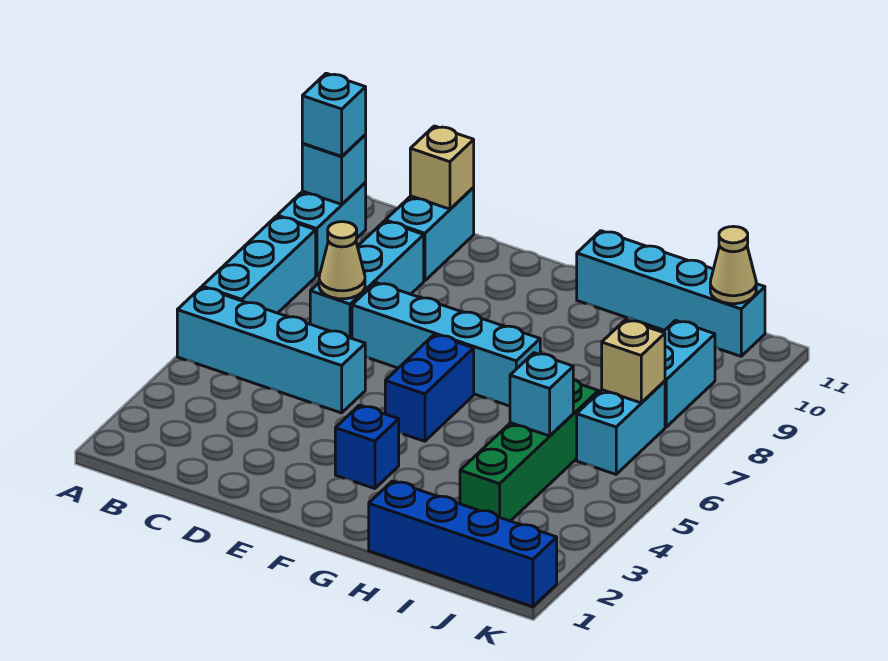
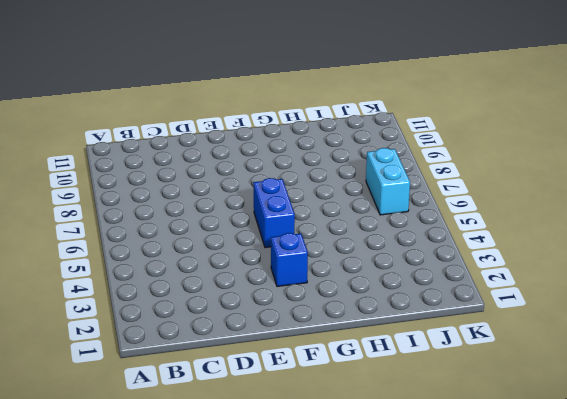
none -> cyan brick A5:D5 level 1
none -> cyan brick A6:A8 level 1
none -> cyan brick A9:A10 level 1

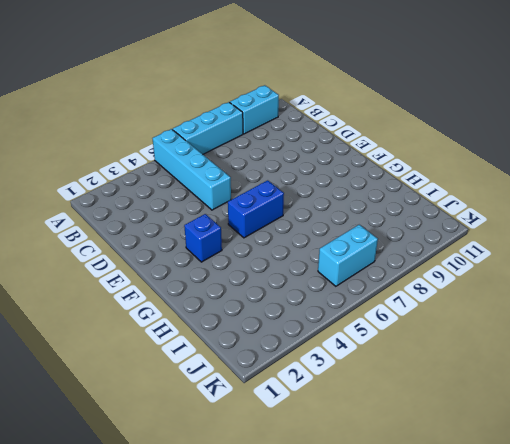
none -> cyan brick C7:C9 level 1
none -> cyan brick C10:C11 level 1
none -> cyan brick D7:G7 level 1

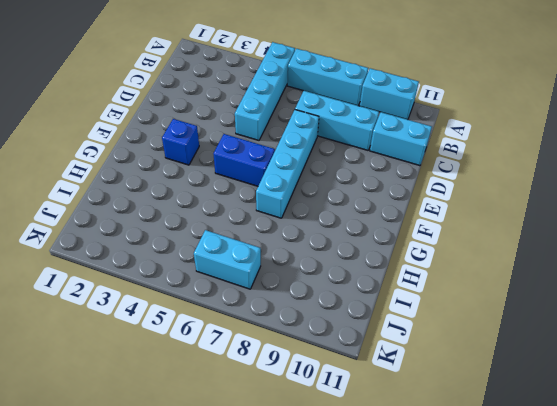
none -> cyan brick G11:J11 level 1
none -> blue brick H1:K1 level 1
none -> green brick I3:I6 level 1

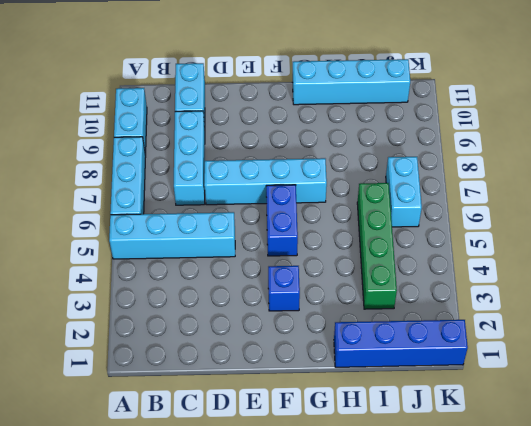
none -> cyan brick J8:J9 level 1
none -> cyan brick A10 level 2
none -> tan cone C7 level 2

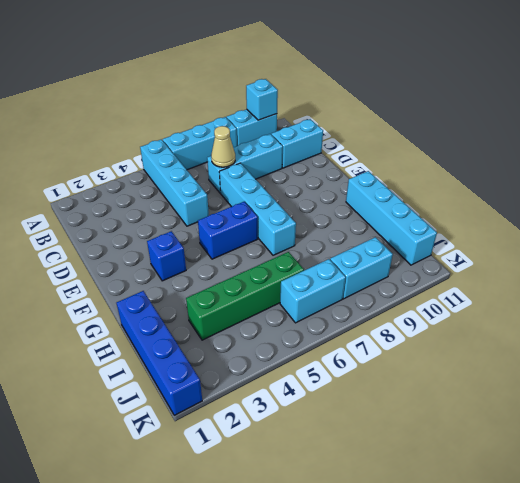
none -> tan brick C11 level 2
none -> cyan brick I5 level 2
none -> tan brick J7 level 2

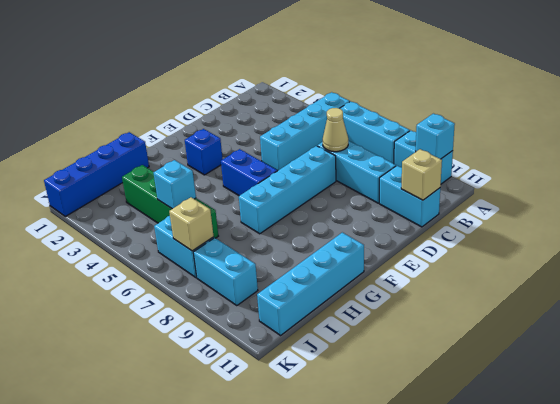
none -> tan cone J11 level 2
none -> cyan brick A10 level 3

